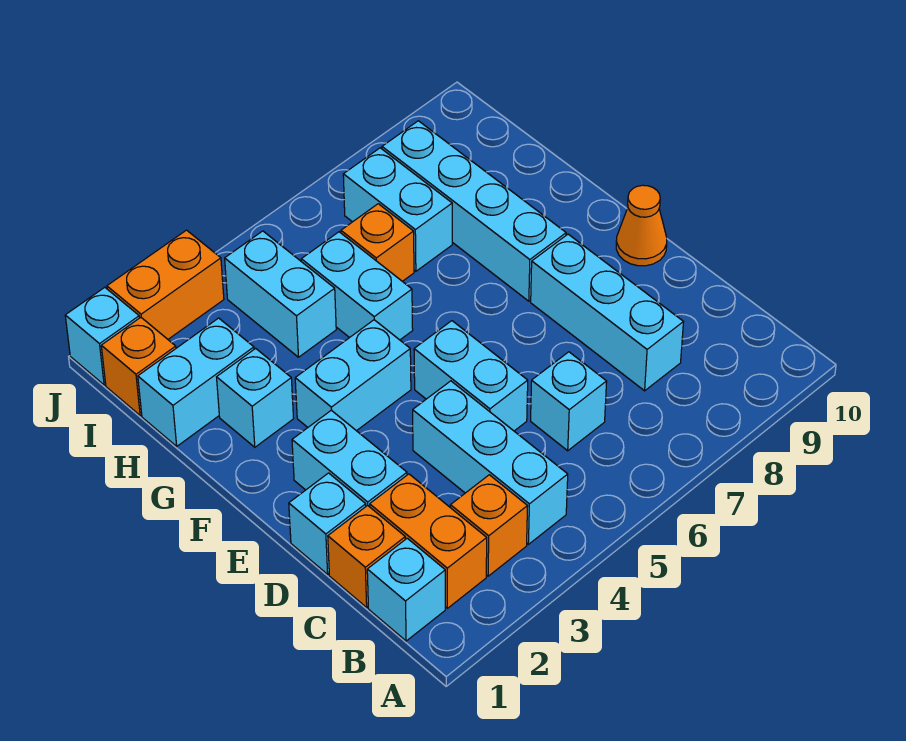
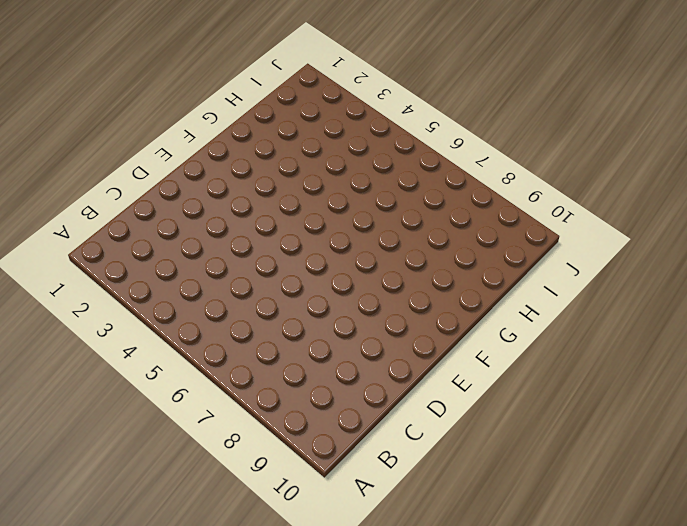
none -> cyan brick B1 level 1
none -> orange brick B2:C2 level 1
none -> orange brick B3 level 1

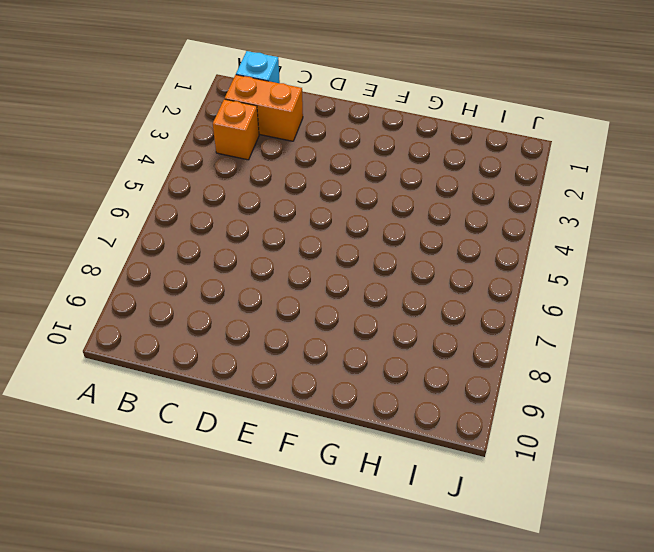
none -> cyan brick B4:D4 level 1
none -> orange brick C1 level 1
none -> cyan brick C6 level 1

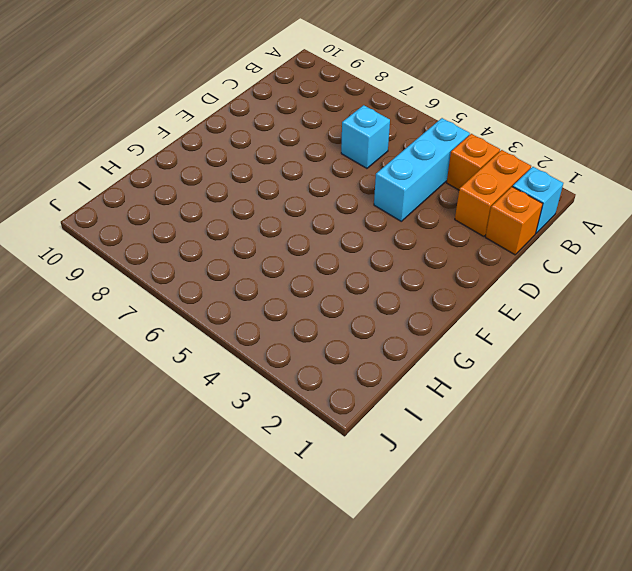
none -> cyan brick C8:E8 level 1
none -> cyan brick D1 level 1
none -> cyan brick D2:E2 level 1

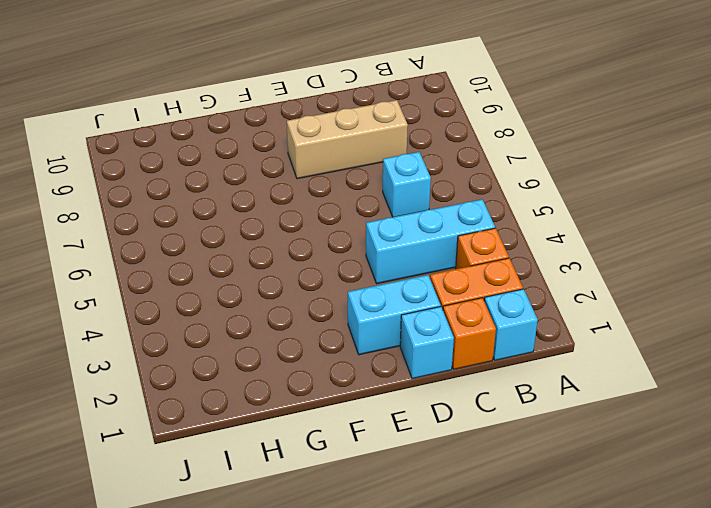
tan brick C8:E8 level 1 -> cyan brick C8:E8 level 1
none -> cyan brick D5:E5 level 1
none -> orange cone E10 level 1
none -> cyan brick F3:F4 level 1

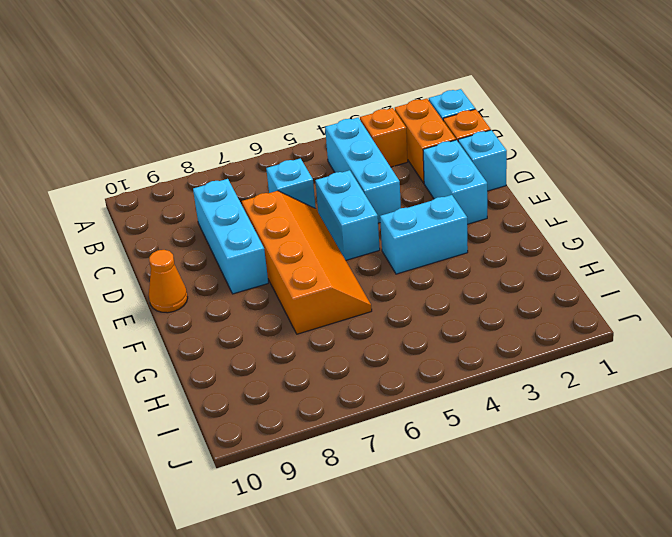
orange slope D6:G7 level 1 top 7 -> none
none -> cyan brick F8:I8 level 1
none -> cyan brick G2 level 1
none -> cyan brick G5:H5 level 1

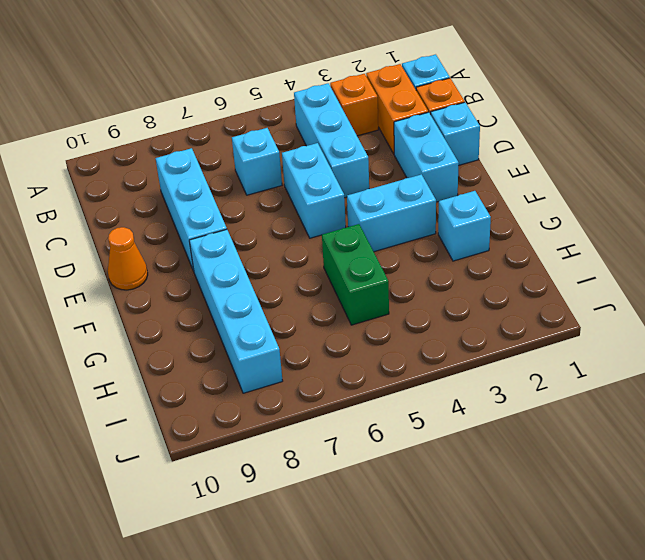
green brick G5:H5 level 1 -> cyan brick G5:H5 level 1
none -> cyan brick H1:H2 level 1
none -> cyan brick H4:I4 level 1
none -> orange brick H6 level 1

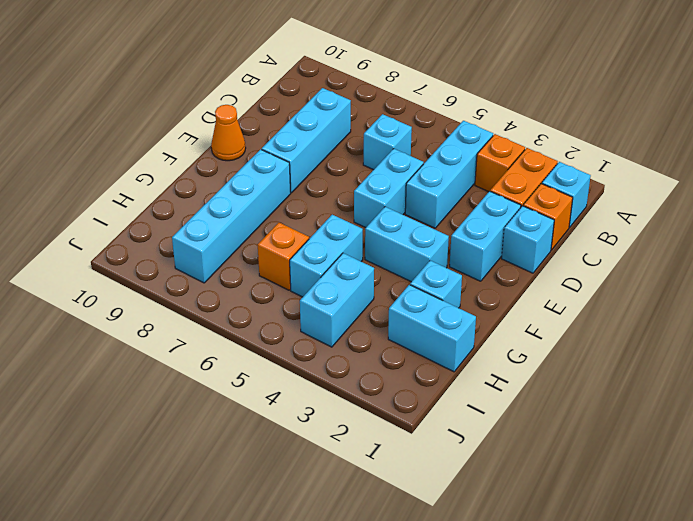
none -> cyan brick H7:I7 level 1
none -> orange brick I1 level 1
none -> cyan brick J1 level 1

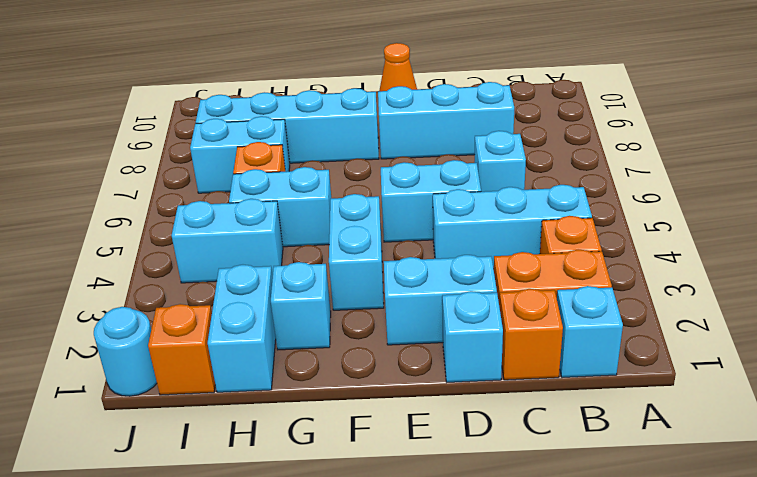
cyan round brick J1 level 1 -> cyan brick J1 level 1
none -> orange brick J2:J3 level 1

